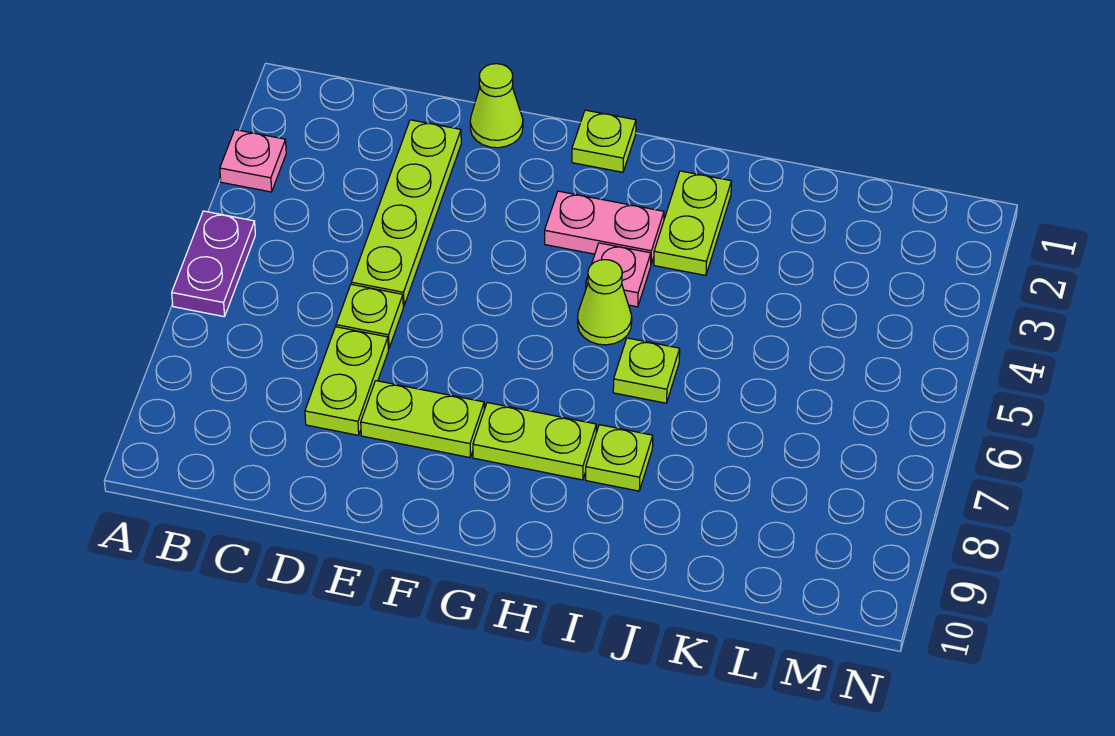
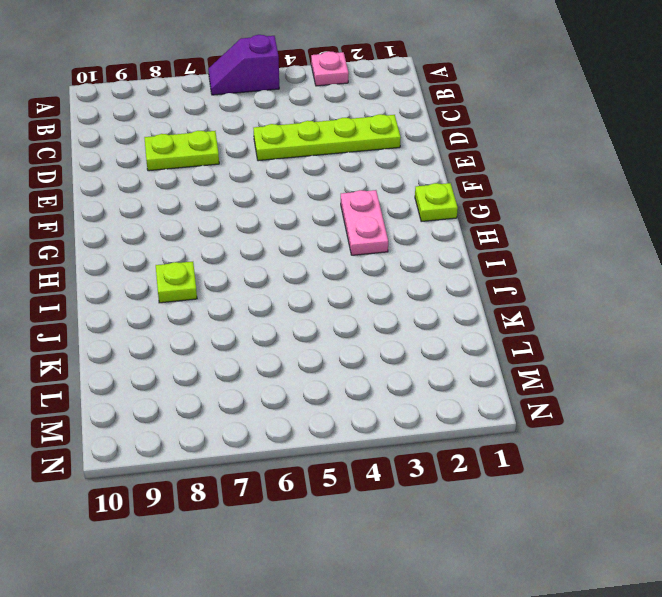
purple slope A5:A6 level 1 top 5 -> purple plate A5:A6 level 1
none -> lime plate D6 level 1
none -> lime cone E1 level 1
none -> lime plate E8:F8 level 1

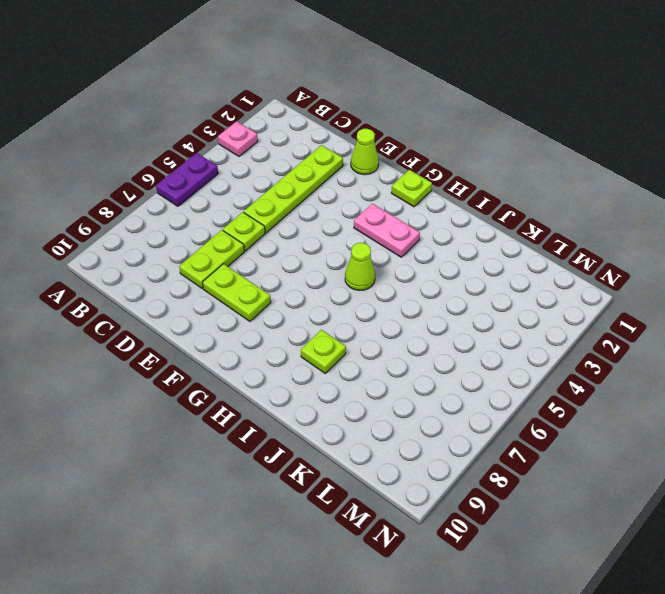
none -> lime plate G8:H8 level 1
none -> pink plate H4 level 1
none -> lime plate I2:I3 level 1

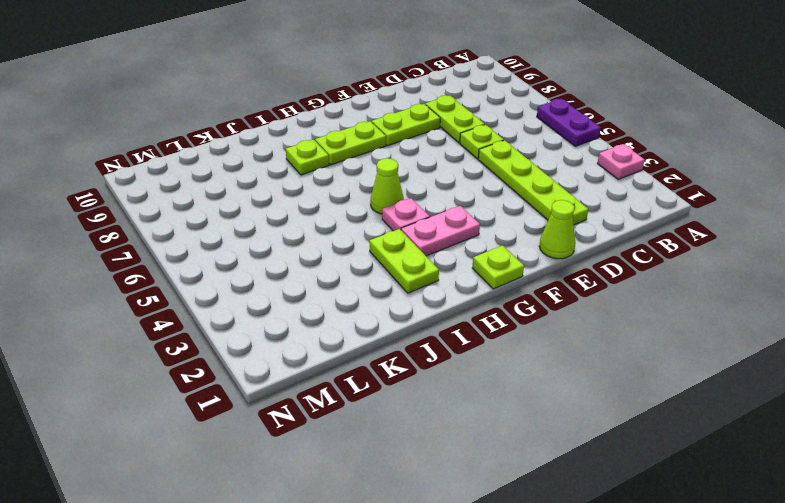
none -> lime plate I6 level 1

